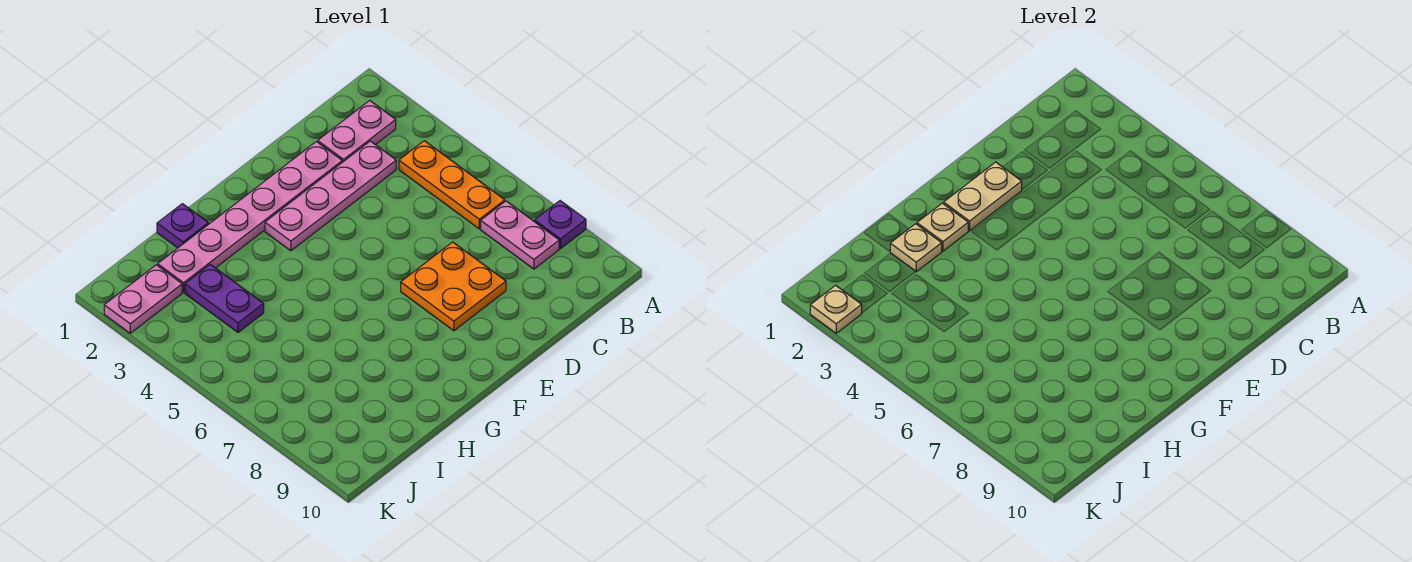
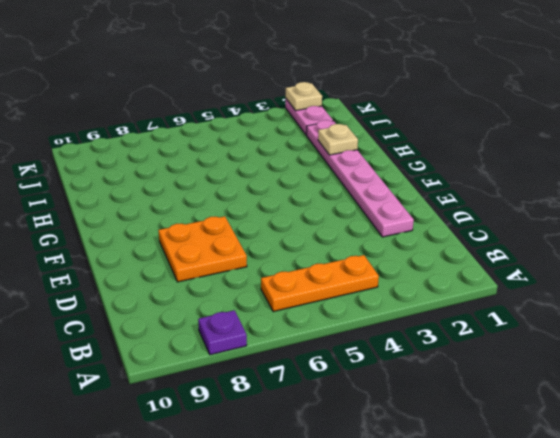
none -> pink plate B2:C2 level 1
none -> pink plate B7:B8 level 1
none -> pink plate C3:F3 level 1

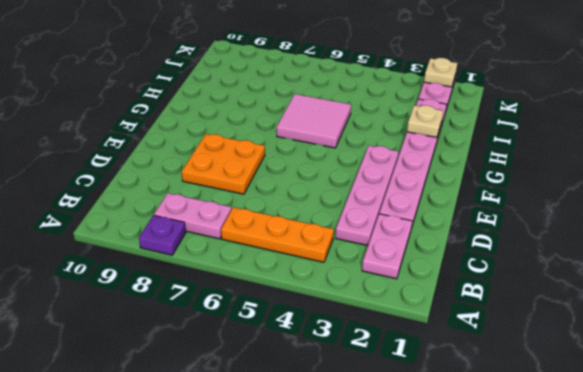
pink tile G5:H6 level 1 -> none
none -> purple plate H1 level 1
none -> purple plate I3:I4 level 1
none -> tan plate E2:F2 level 2

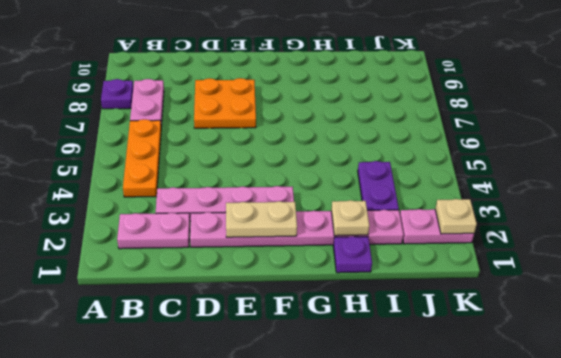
none -> tan plate G2 level 2

